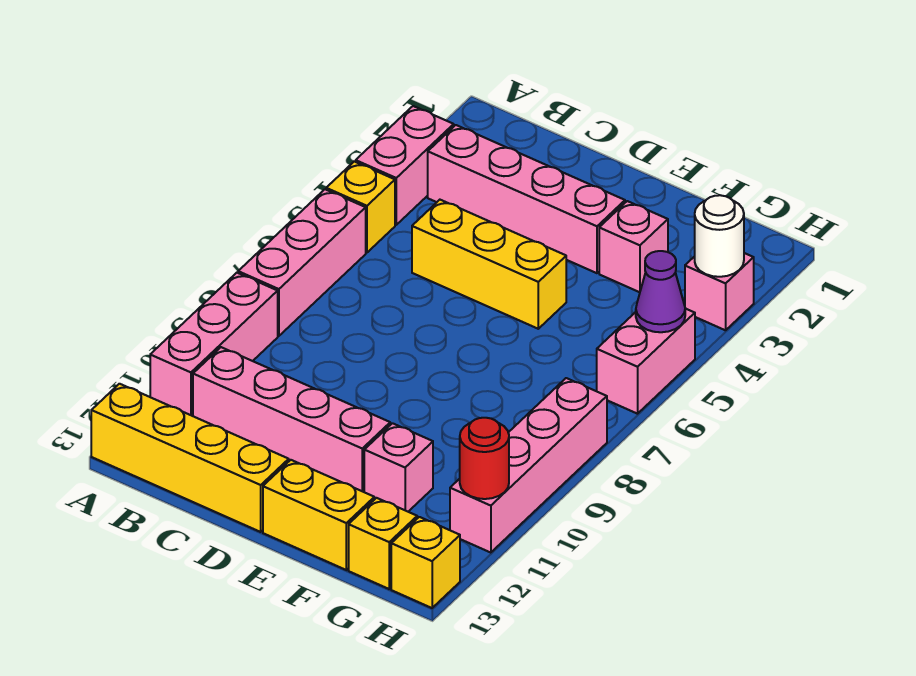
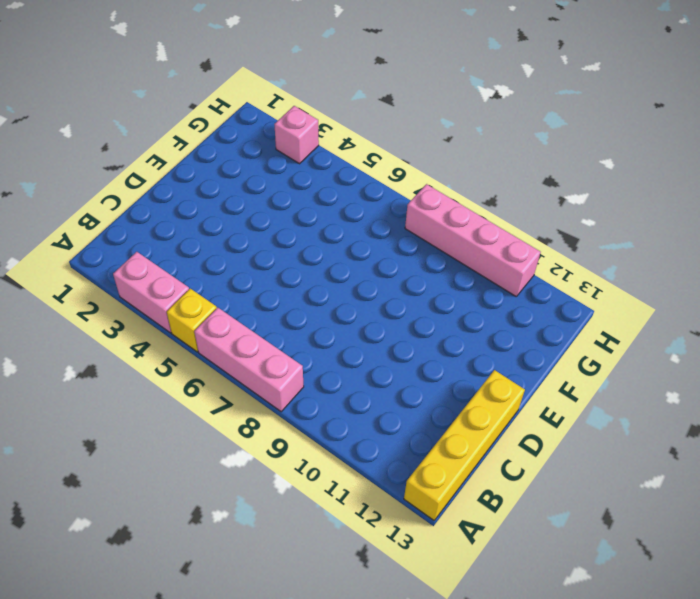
none -> pink brick A9:A11 level 1
none -> pink brick B3:E3 level 1
none -> pink brick B11:E11 level 1

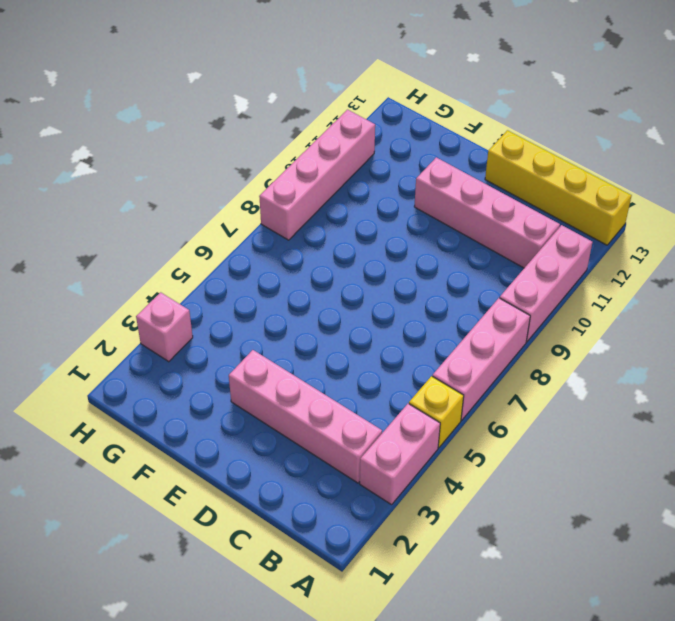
none -> yellow brick C5:E5 level 1
none -> yellow brick E13:F13 level 1
none -> pink brick F3 level 1

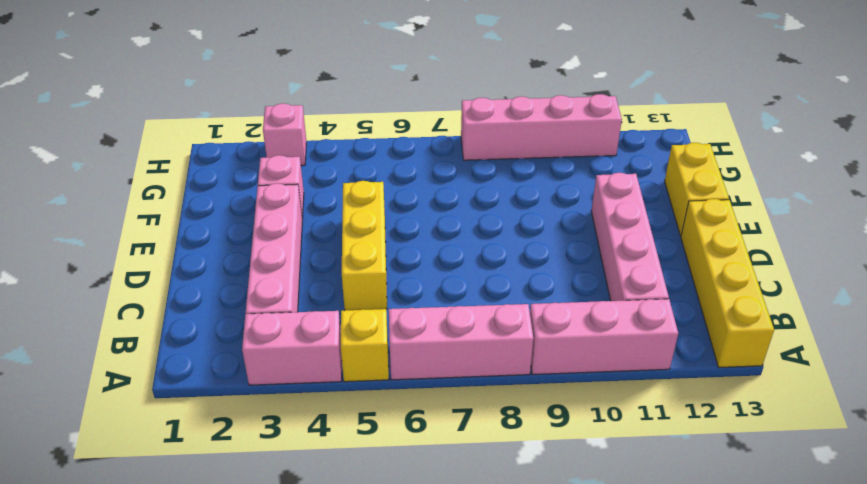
none -> pink brick F11 level 1
none -> yellow brick G13 level 1
none -> pink brick H5:H6 level 1

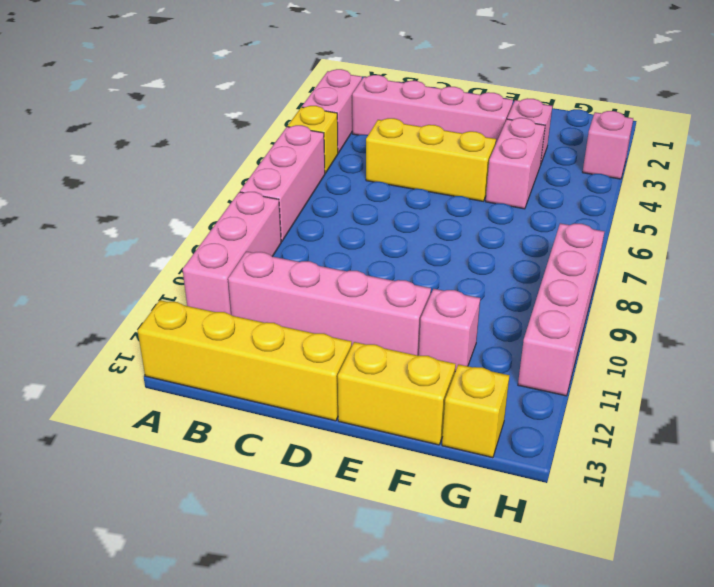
pink brick F4:F5 level 1 -> pink brick H5:H6 level 1
none -> yellow brick H13 level 1
none -> white round brick H3 level 2
none -> purple cone H5 level 2

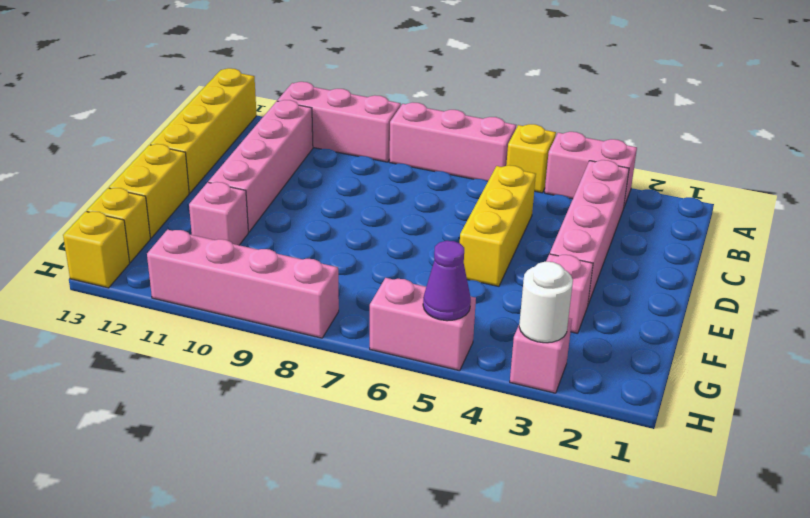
none -> red round brick H11 level 2

